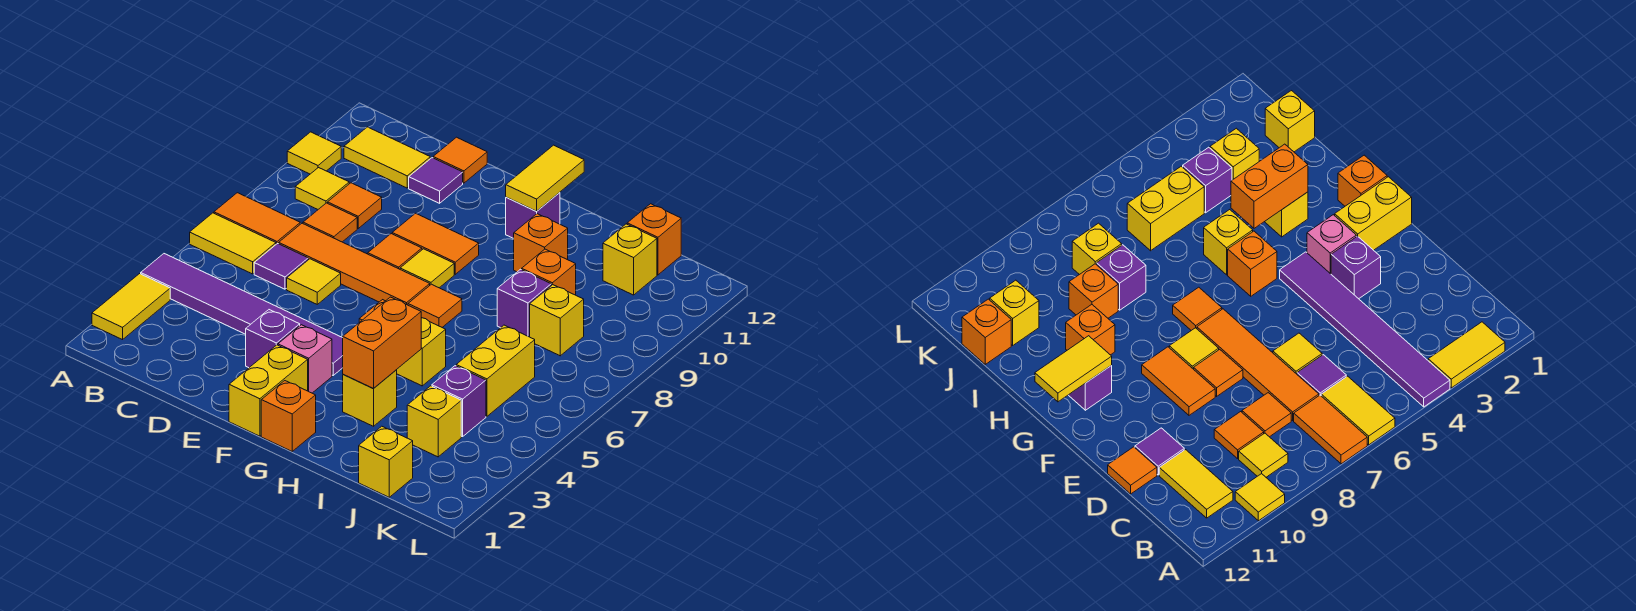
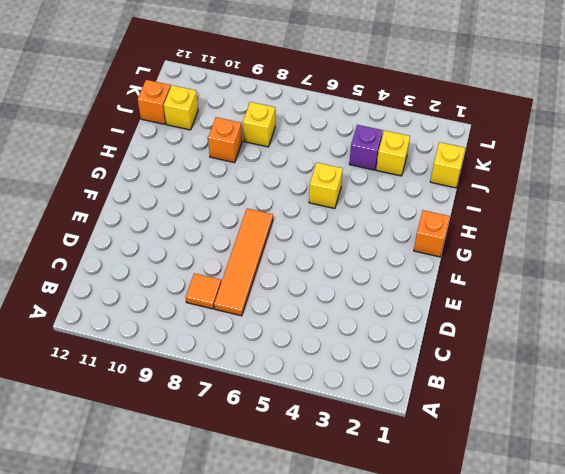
none -> yellow tile A2:A3 level 1
none -> purple tile A4:F4 level 1
none -> yellow tile A6:B6 level 1
none -> orange tile A7:B7 level 1

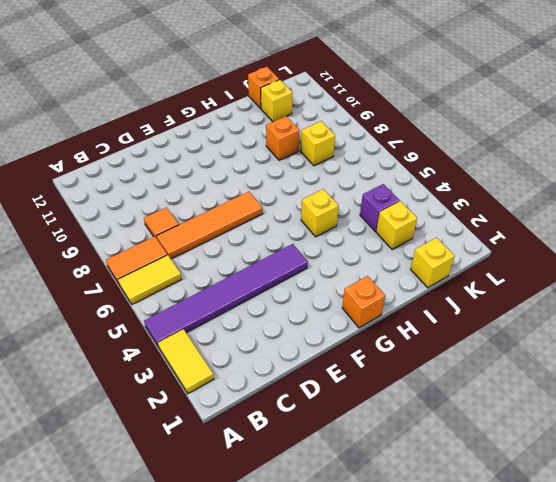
none -> yellow tile A10 level 1
none -> yellow tile B9 level 1
none -> yellow tile B11:C11 level 1
none -> purple tile C6 level 1

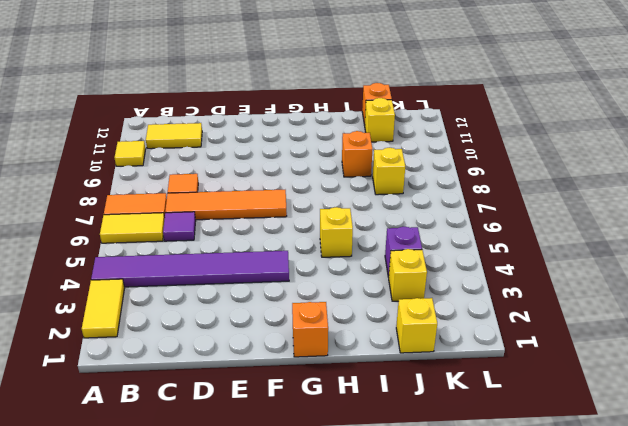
none -> yellow tile B9 level 1
none -> orange tile C9 level 1
none -> yellow tile D6 level 1
none -> purple tile D11 level 1

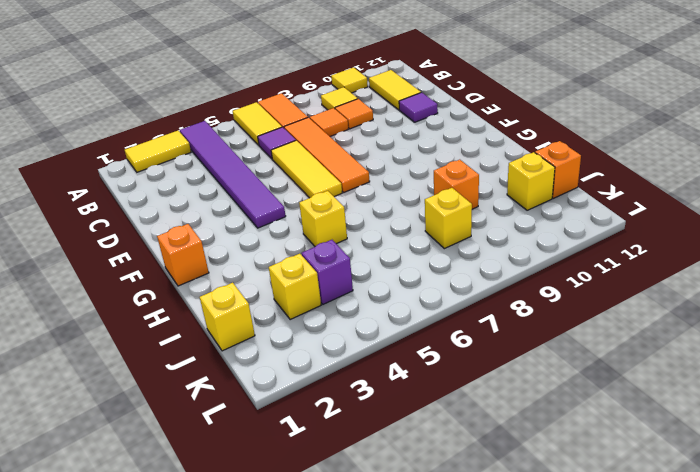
yellow tile D6:F6 level 1 -> yellow tile D6 level 1
none -> orange tile D12 level 1
none -> purple brick E3 level 1
none -> orange tile E8 level 1
none -> orange tile E9:F9 level 1

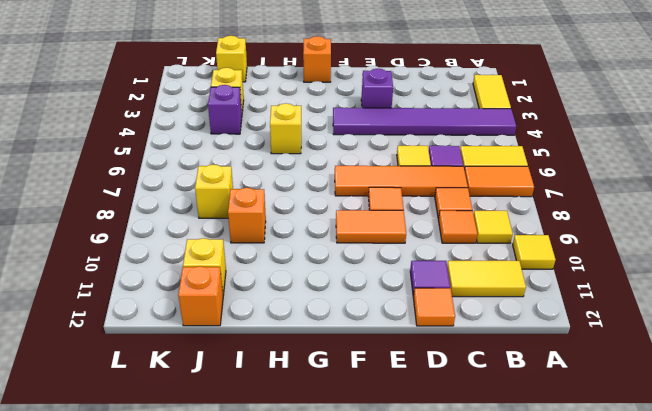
none -> yellow brick F1:F2 level 1
none -> pink brick F3 level 1
none -> yellow tile F8 level 1
none -> orange brick G5 level 1

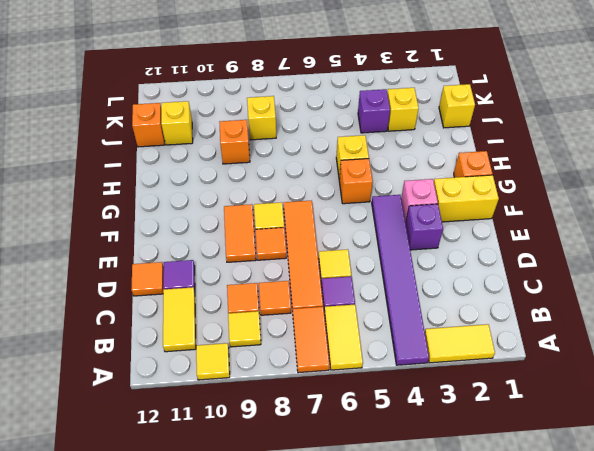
none -> orange tile G7 level 1
none -> purple brick G11 level 1
none -> yellow brick H3 level 1
none -> orange brick H10 level 1

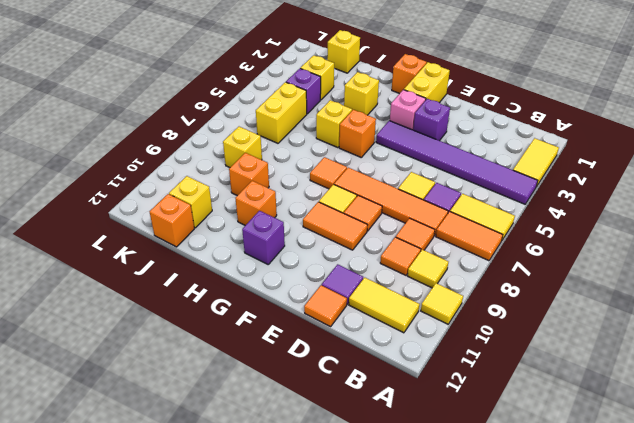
none -> purple brick I8 level 1
none -> yellow tile G11:G12 level 2
none -> orange brick H3:H4 level 2

